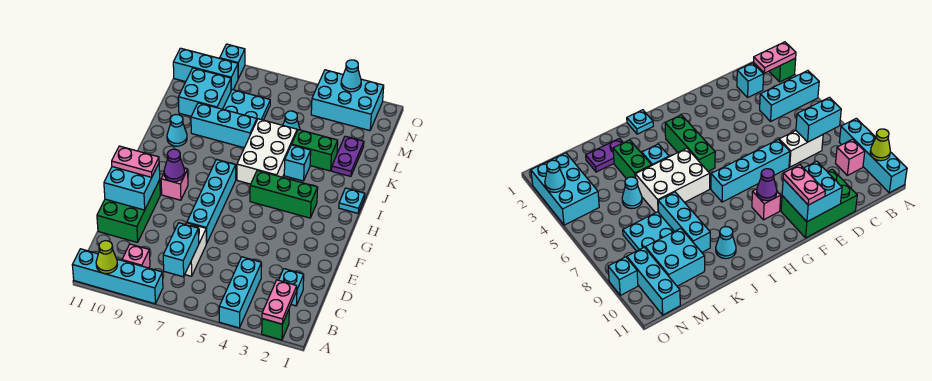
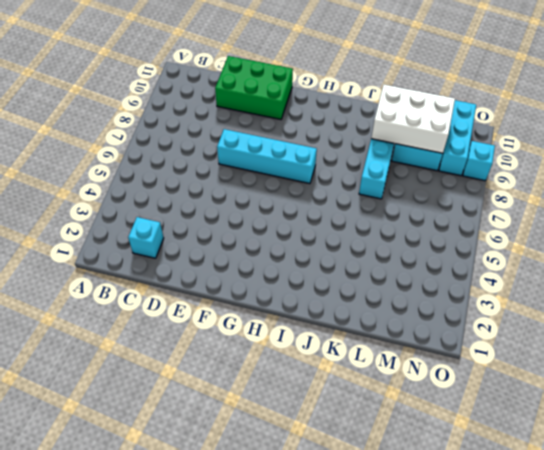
white brick K9:M10 level 2 -> white brick I5:K6 level 1
none -> green brick A2 level 1
none -> cyan brick A4:C4 level 1
none -> cyan brick A8:A11 level 1
none -> pink brick B9 level 1

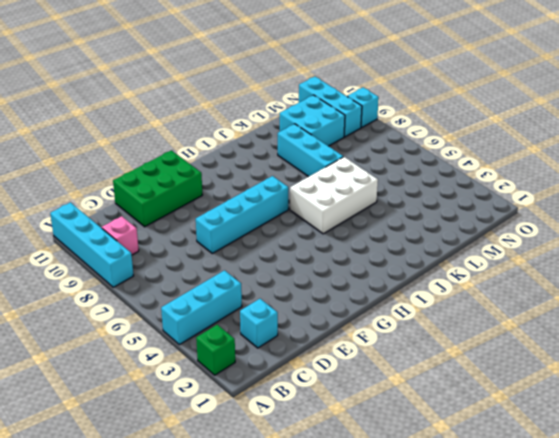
none -> white brick C7:D7 level 1
none -> pink brick G9 level 1
none -> green brick H3:H5 level 1
none -> cyan plate I1 level 1

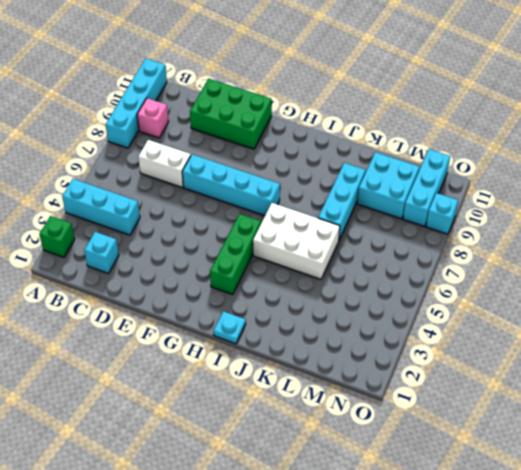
none -> pink brick G9 level 1
none -> cyan brick J4 level 1
none -> cyan cone J10 level 1
none -> purple plate K2:L2 level 1

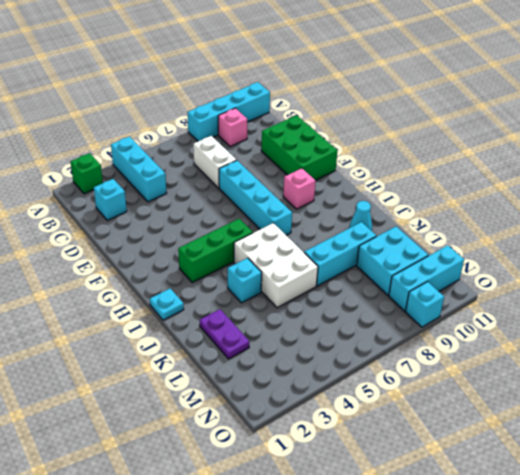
none -> green brick K3:K4 level 1
none -> cyan cone L5 level 1
none -> cyan plate L7:M8 level 1
none -> cyan brick N2:O4 level 1

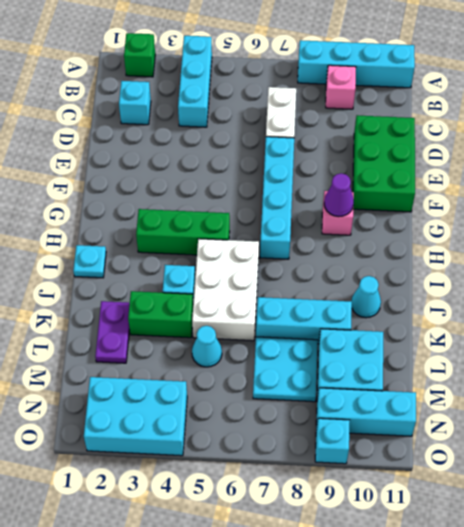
none -> pink plate A2:B2 level 2
none -> lime cone A10 level 2
none -> cyan brick B7:C7 level 2
none -> cyan brick E10:F11 level 2

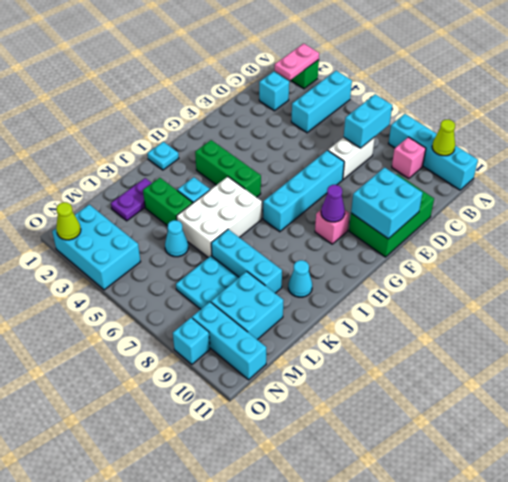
lime cone O2 level 2 -> none
none -> cyan cone O3 level 2
none -> pink plate F10:F11 level 3

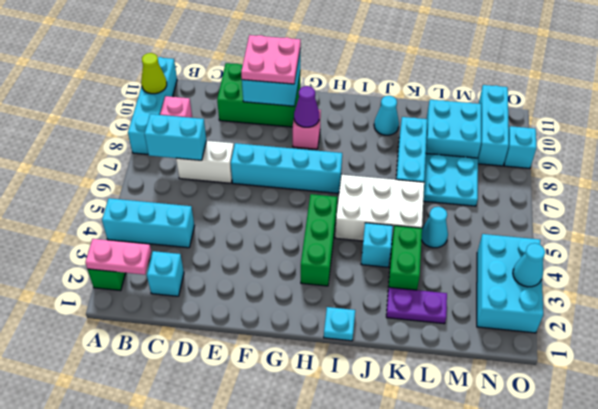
pink plate E10:F11 level 3 -> pink plate F10:F11 level 3

